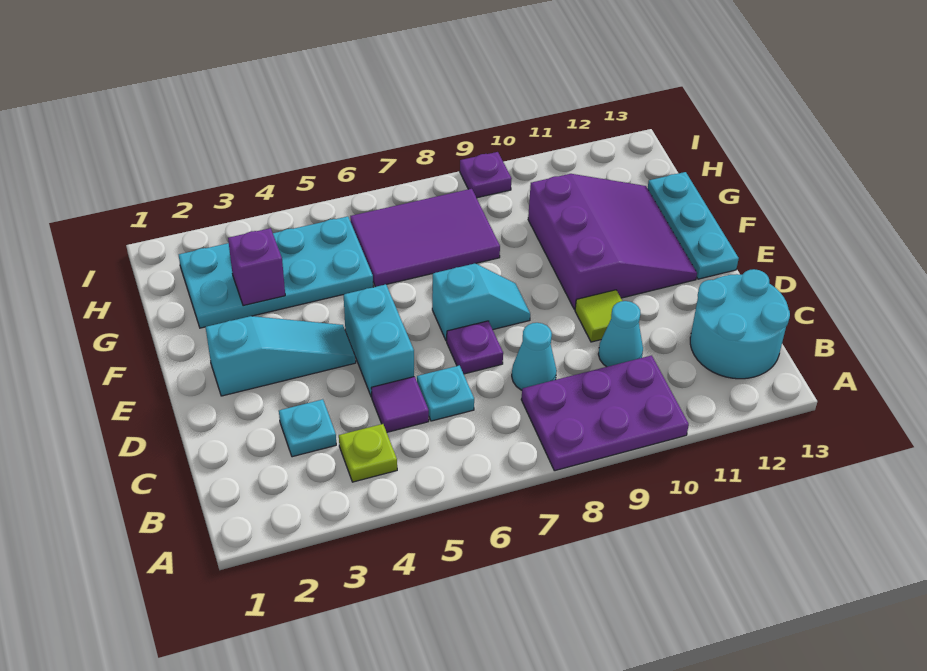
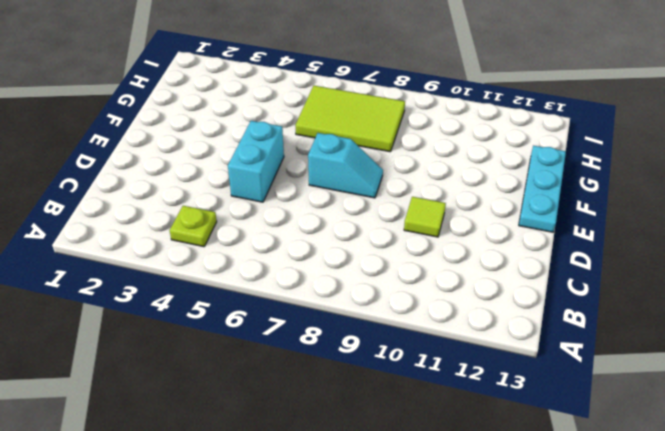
lime tile G6:H8 level 1 -> purple tile G6:H8 level 1
none -> purple plate A8:B10 level 1
none -> cyan round brick B12:C13 level 1
none -> cyan plate C3 level 1

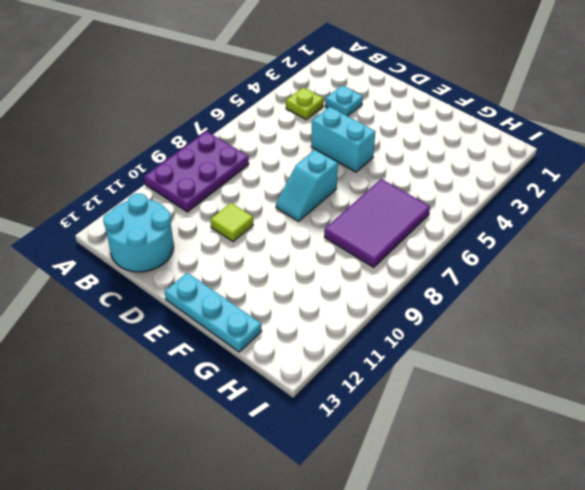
none -> purple tile C5 level 1
none -> cyan plate C6 level 1
none -> cyan cone C8 level 1

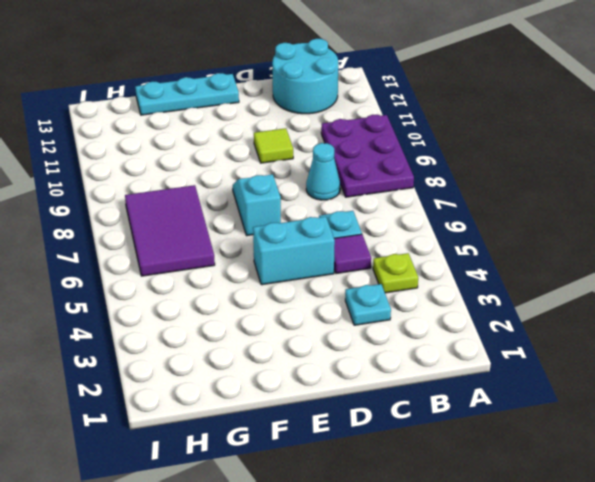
none -> cyan cone C10 level 1
none -> purple plate D7 level 1
none -> cyan slope E2:E4 level 1 top 2

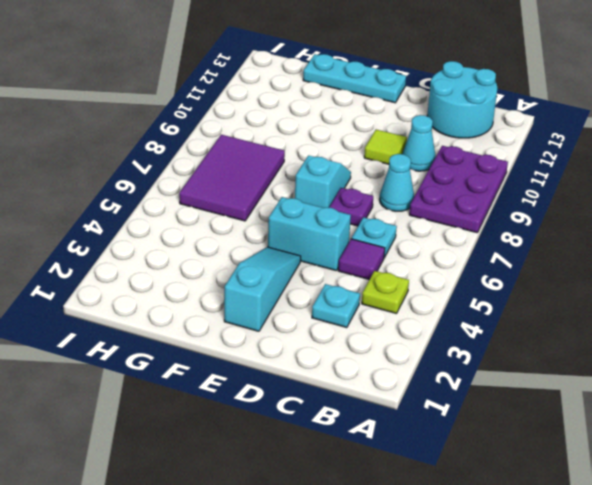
none -> purple slope E10:G12 level 1 top 10
none -> cyan plate G2:H5 level 1
none -> purple plate I9 level 1

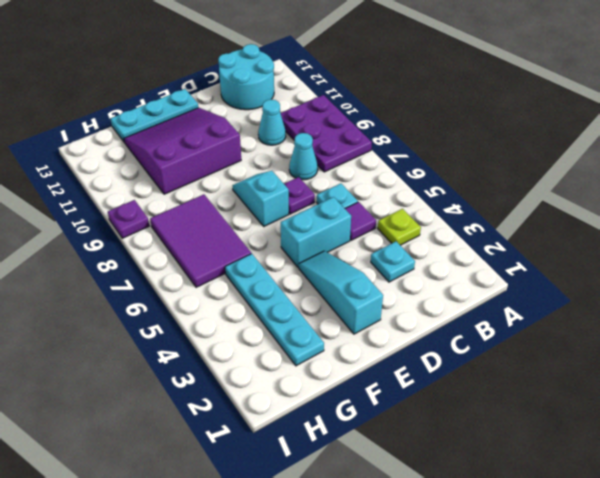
cyan plate G2:G5 level 1 -> cyan plate G2:H5 level 1
none -> lime tile D10 level 1
none -> purple brick G3 level 2

